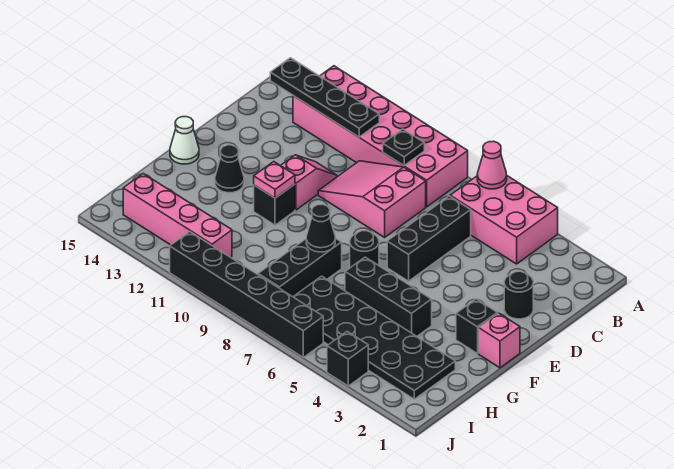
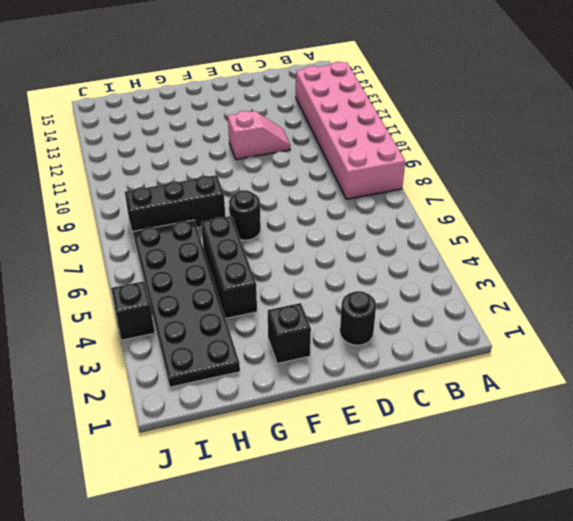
none -> pink brick A4:B6 level 1
none -> black brick C6:E6 level 1
none -> pink slope C8:D10 level 1 top 8

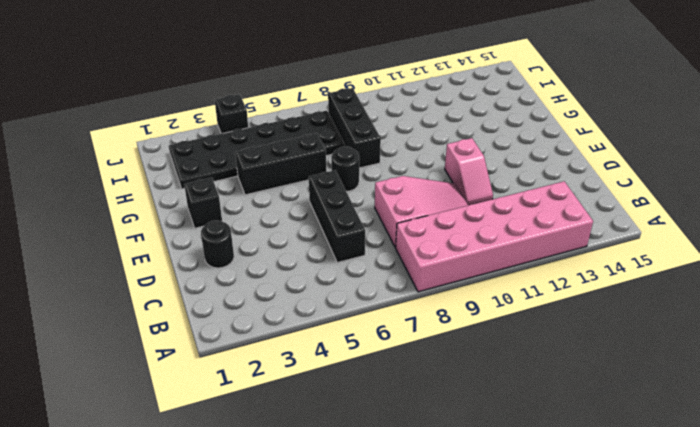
none -> pink brick A4:B6 level 1
none -> pink brick F1 level 1
none -> black brick F11 level 1

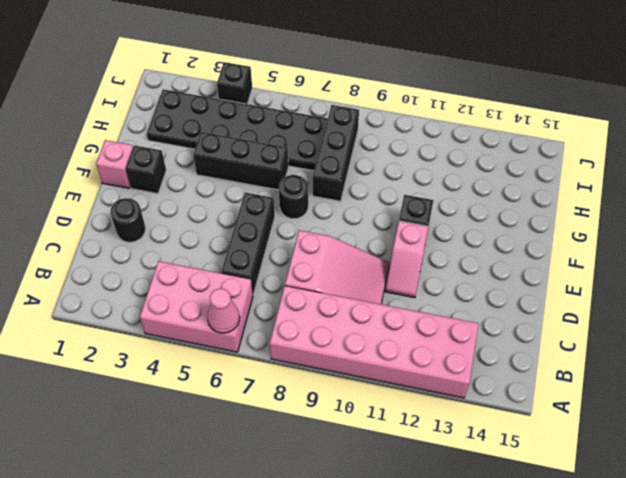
none -> black cone F13 level 1
none -> white cone F15 level 1
none -> pink brick I11:I14 level 1

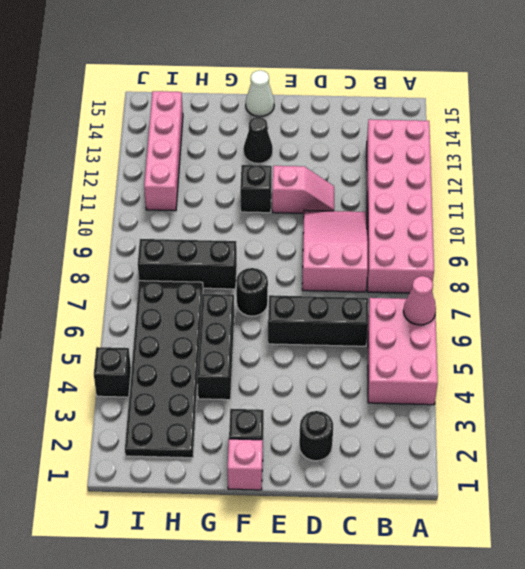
none -> black brick J6:J11 level 1
none -> black plate B9 level 2
none -> black plate B11:B14 level 2

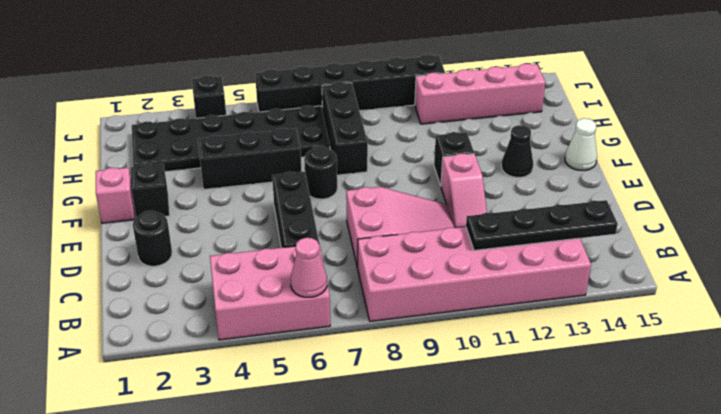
none -> black plate B9 level 2
none -> pink plate F11 level 2
none -> black cone G8 level 2

